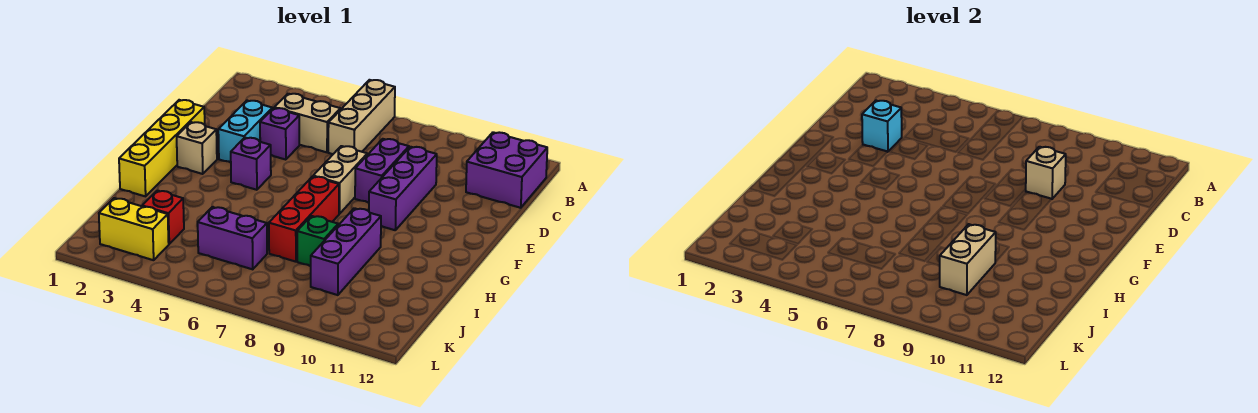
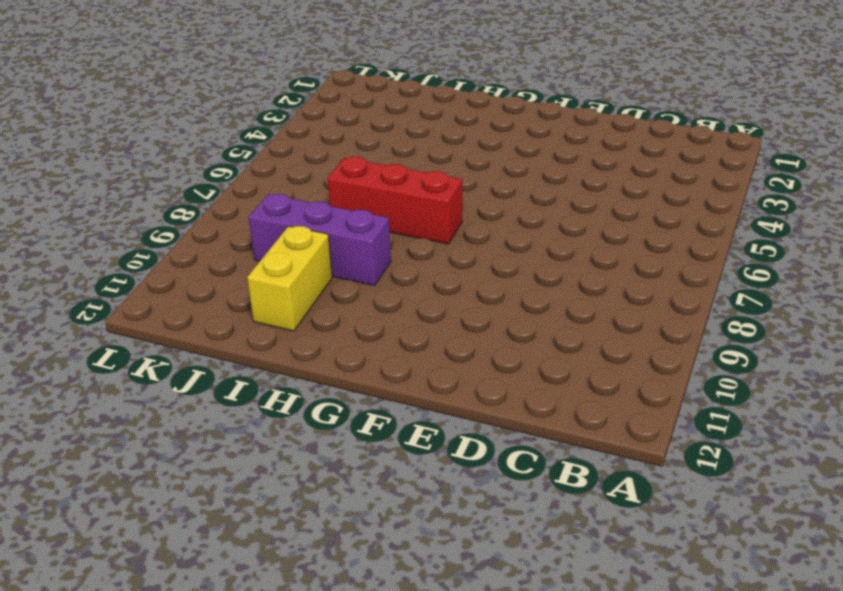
yellow brick I10:I11 level 1 -> yellow brick K2:K3 level 1
none -> tan brick A6:C6 level 1
none -> purple brick B11:C12 level 1
none -> tan brick C4:C5 level 1

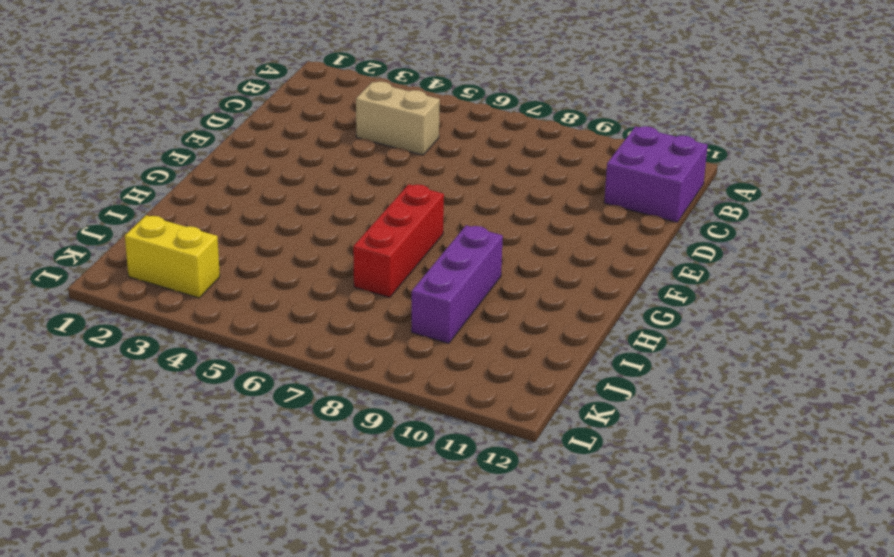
none -> tan brick A6:C6 level 1
none -> cyan brick D3:E3 level 1
none -> purple brick D4 level 1

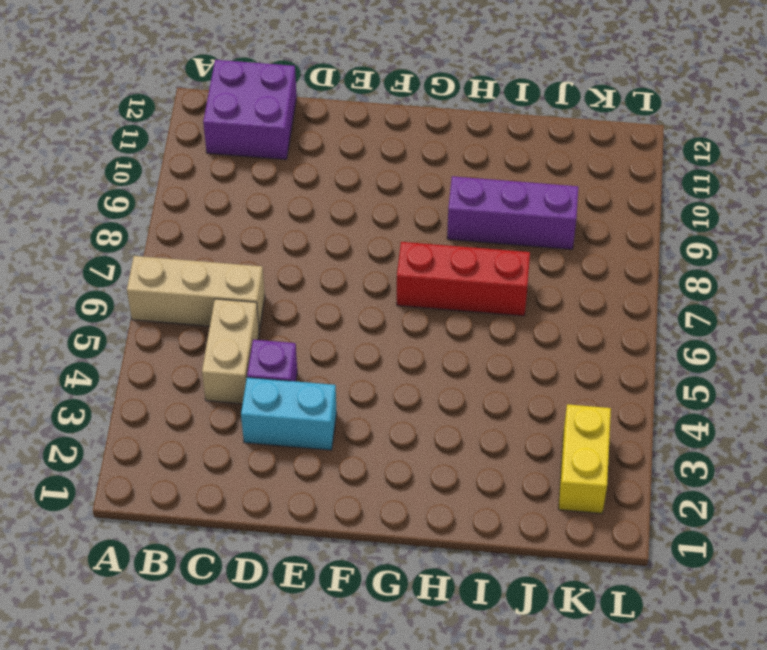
none -> purple brick D8:E8 level 1
none -> purple brick D9:F9 level 1
none -> yellow brick E1:H1 level 1

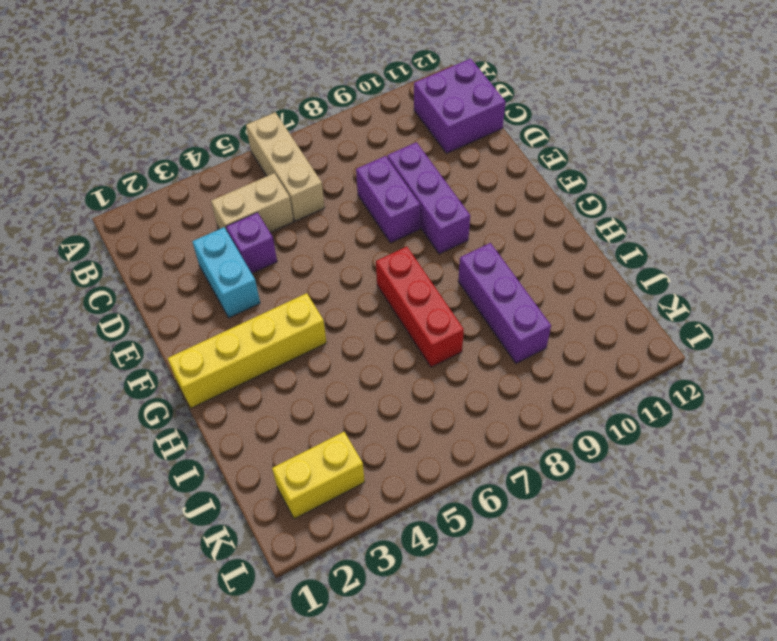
yellow brick G1:G4 level 1 -> yellow brick E1:H1 level 1
none -> tan brick E7:F7 level 1
none -> tan brick F2 level 1
none -> purple brick F4 level 1

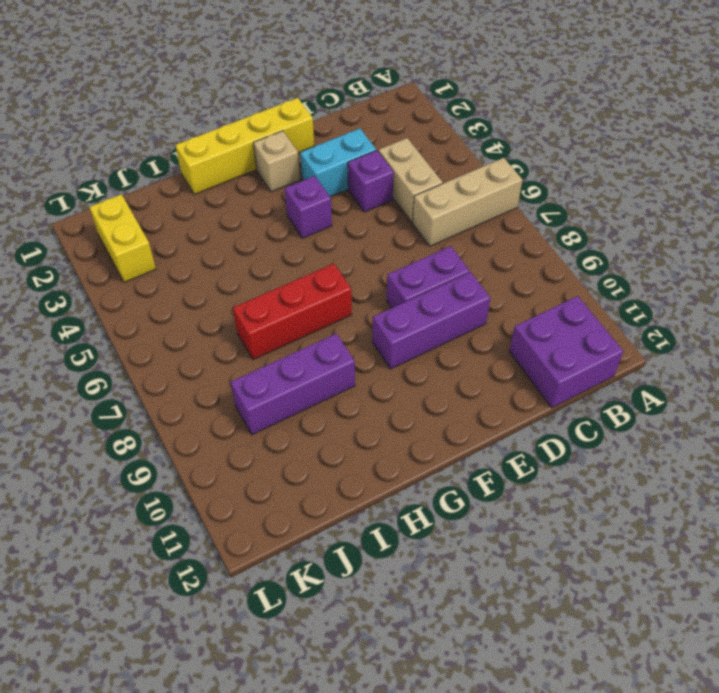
none -> tan brick E7:F7 level 1
none -> green brick I8 level 1
none -> red brick J3 level 1

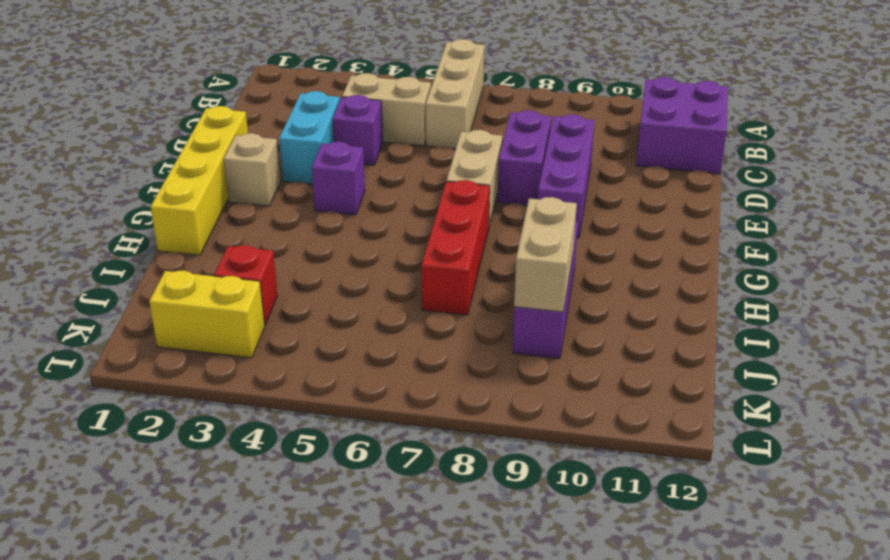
none -> green brick I8 level 1
none -> purple brick J5:J6 level 1
none -> cyan brick D3 level 2

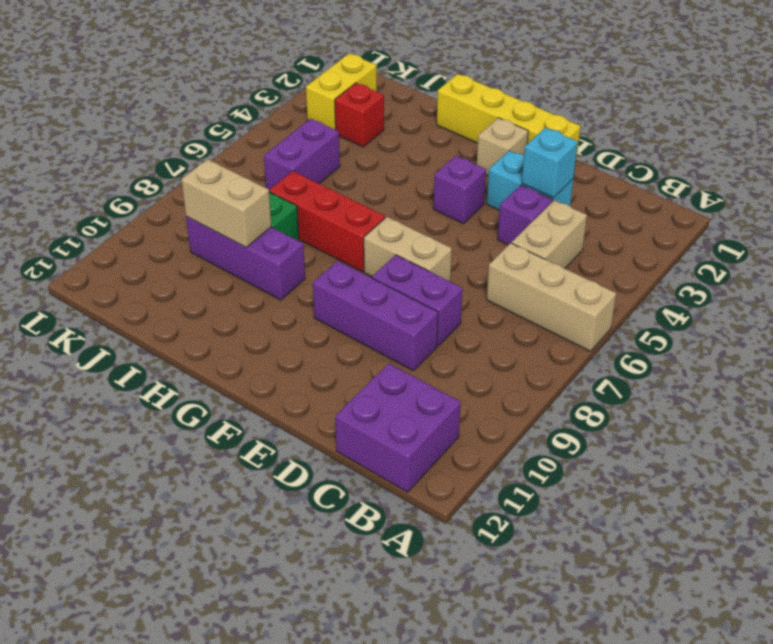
none -> tan brick D9 level 2

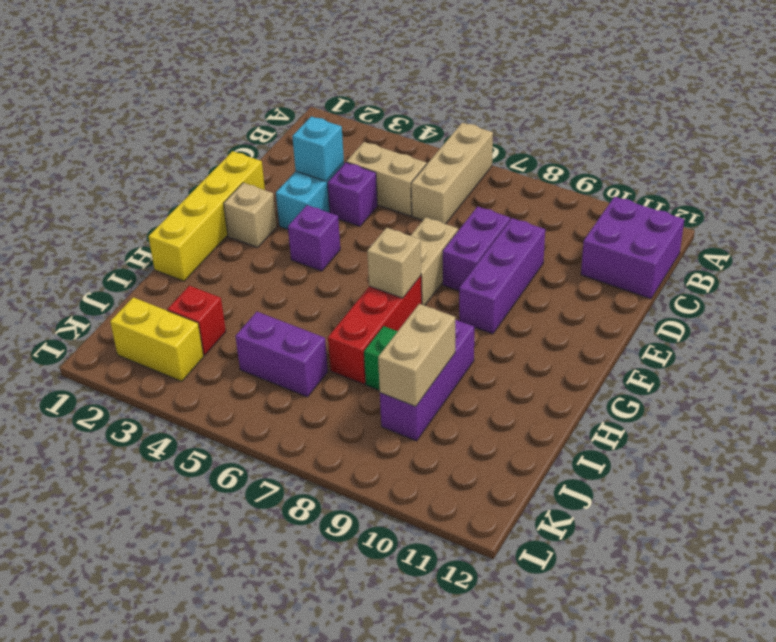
tan brick G7 level 2 -> tan brick D9 level 2

